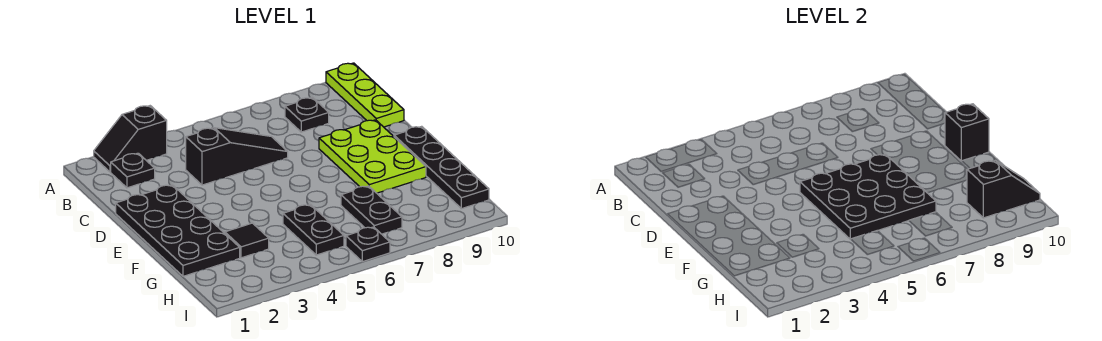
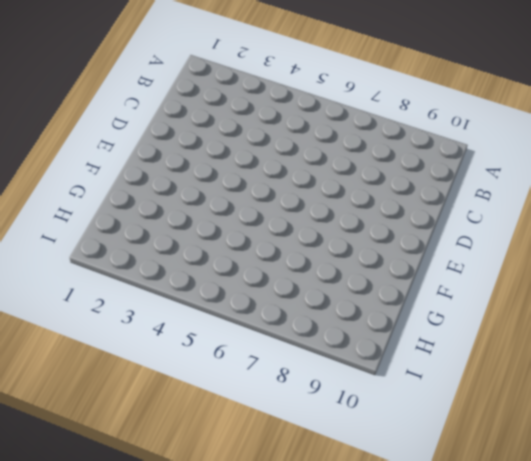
none -> black slope A2:A3 level 1 top 3
none -> lime plate A10:C10 level 1
none -> black plate B2 level 1

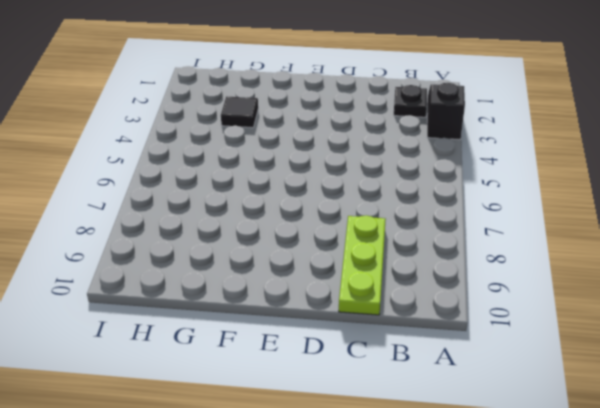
lime plate C8:C10 level 1 -> lime plate A10:C10 level 1
none -> black plate B8 level 1
none -> black slope C4:C6 level 1 top 4
none -> black plate D1:G2 level 1

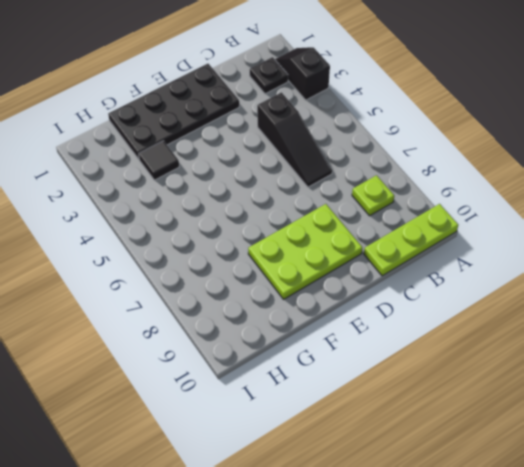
lime plate B8 level 1 -> black plate B8 level 1
none -> black plate E10:H10 level 1
none -> black plate G5:H5 level 1
none -> black plate G7:H7 level 1

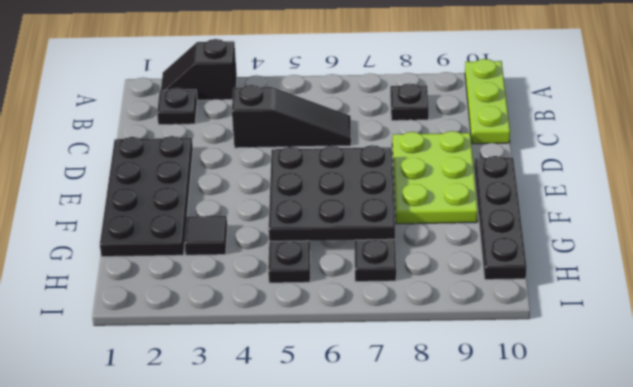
none -> black plate I6 level 1
none -> black brick E10 level 2
none -> black slope H9:H10 level 2 top 9

